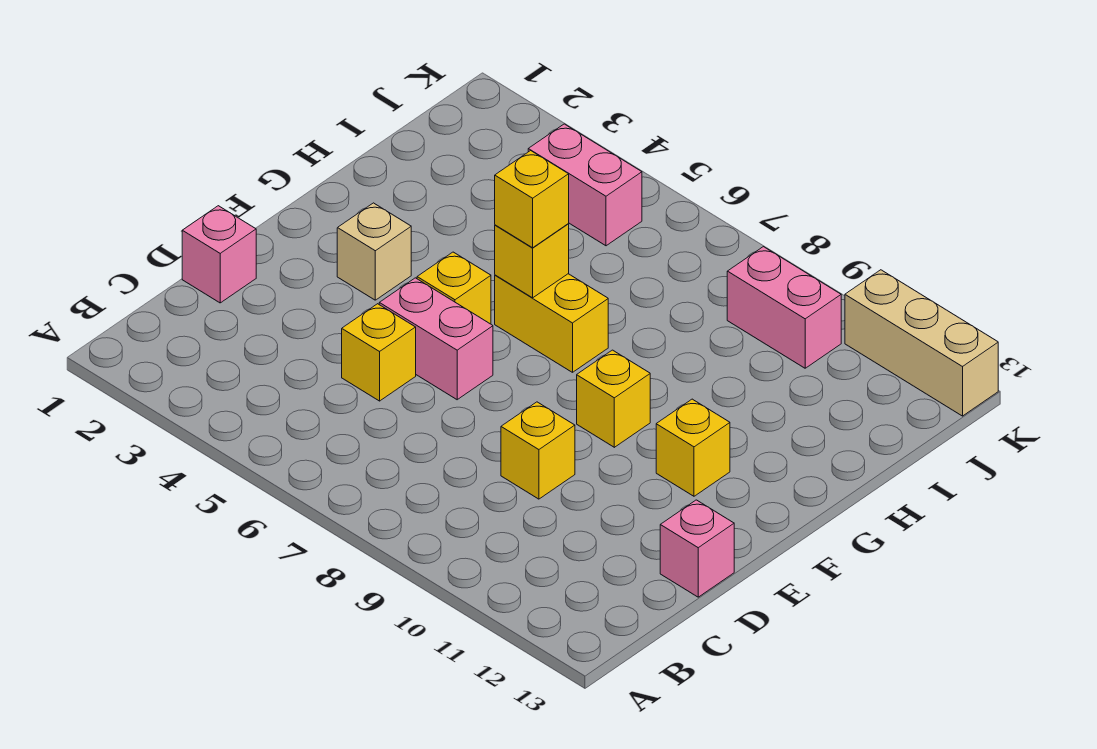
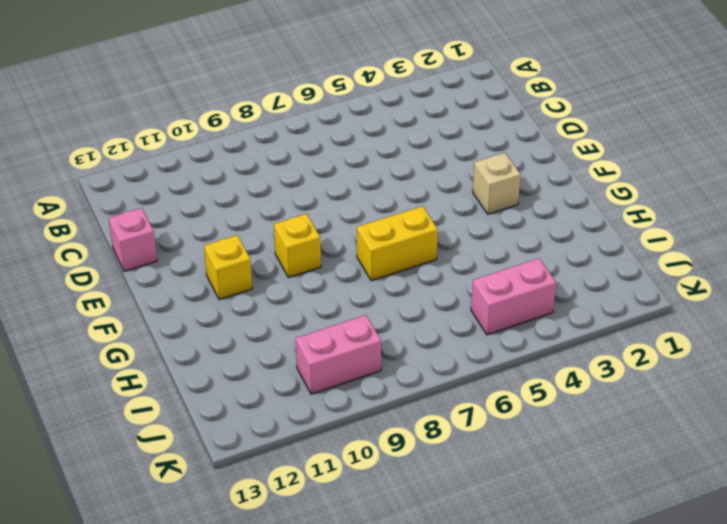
none -> pink brick D1 level 1
none -> yellow brick D5 level 1
none -> yellow brick D9 level 1

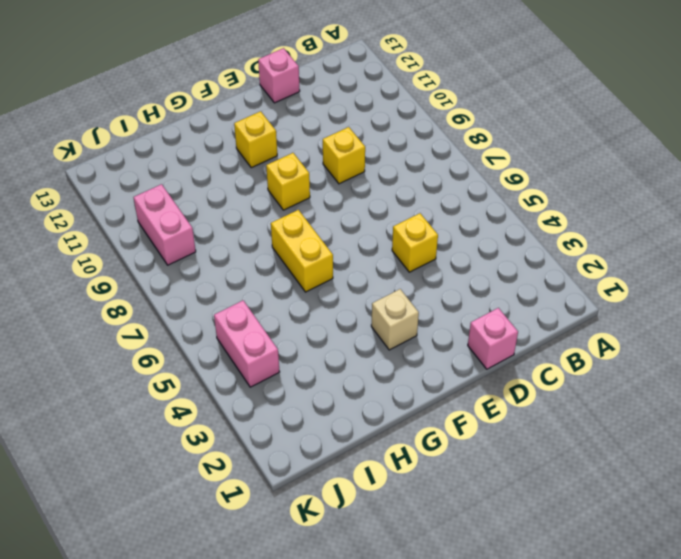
none -> pink brick E5:E6 level 1
none -> yellow brick F5 level 1
none -> tan brick K11:K13 level 1

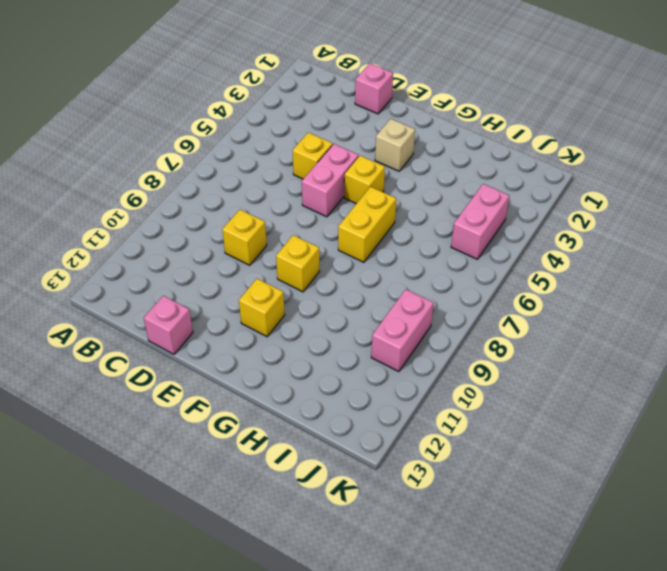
none -> tan brick K11:K13 level 1
none -> yellow brick G6 level 2
none -> yellow brick G6 level 3

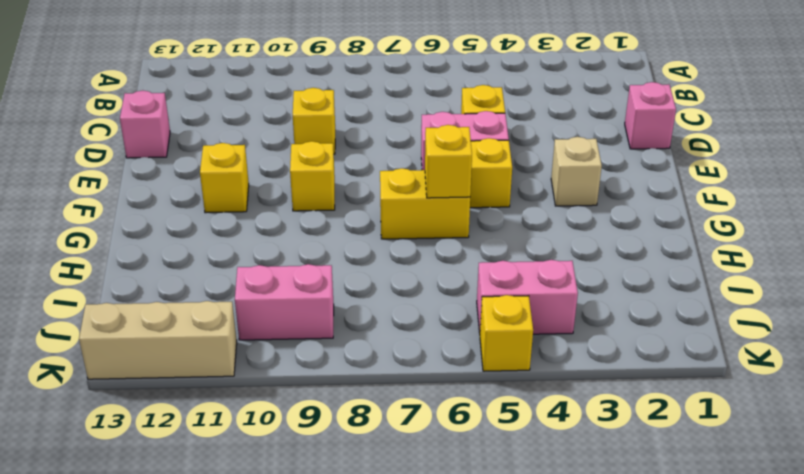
yellow brick K5 level 1 -> yellow brick G6 level 3

